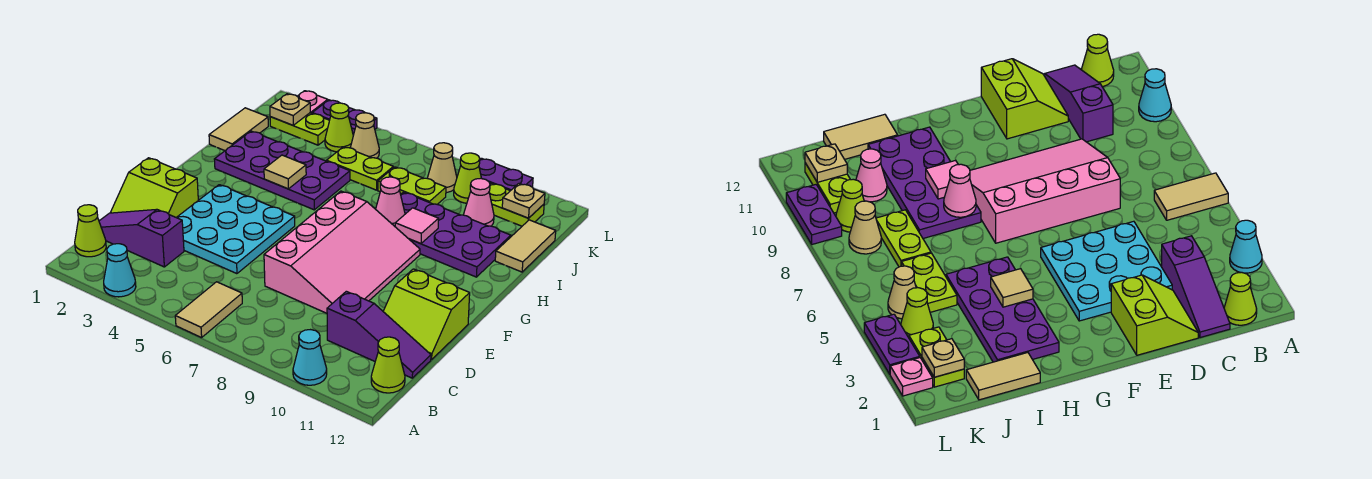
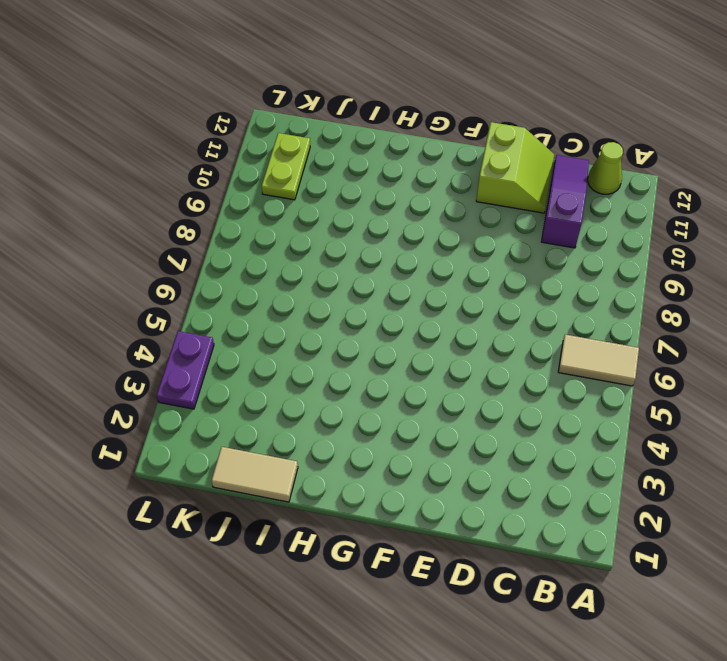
none -> cyan cone A3 level 1
none -> cyan cone A10 level 1
none -> lime cone B1 level 1
none -> purple slope C1:C3 level 1 top 3

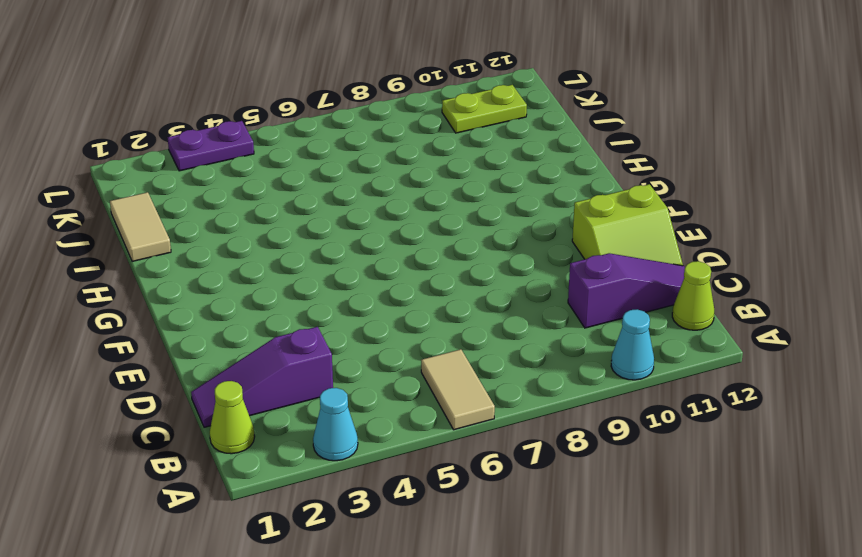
none -> lime slope D1:E2 level 1 top E
none -> cyan plate D3:F5 level 1
none -> pink slope D7:G9 level 1 top 7
none -> purple plate H2:I5 level 1

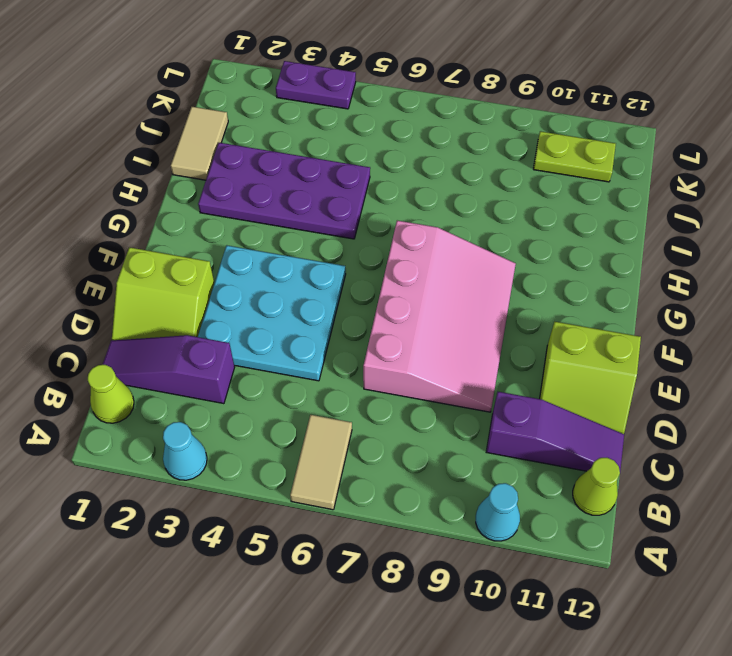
none -> purple plate H8:I11 level 1
none -> tan tile I12:J12 level 1
none -> lime plate J5:J6 level 1
none -> lime plate J7:J8 level 1

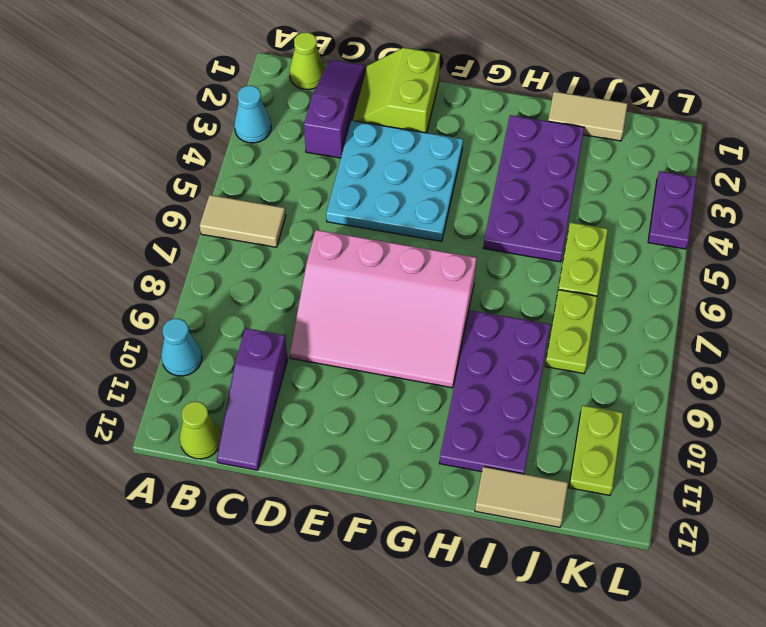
none -> lime slope D11:E12 level 1 top E
none -> pink cone J10 level 1
none -> lime plate K2:K3 level 1
none -> lime cone K4 level 1

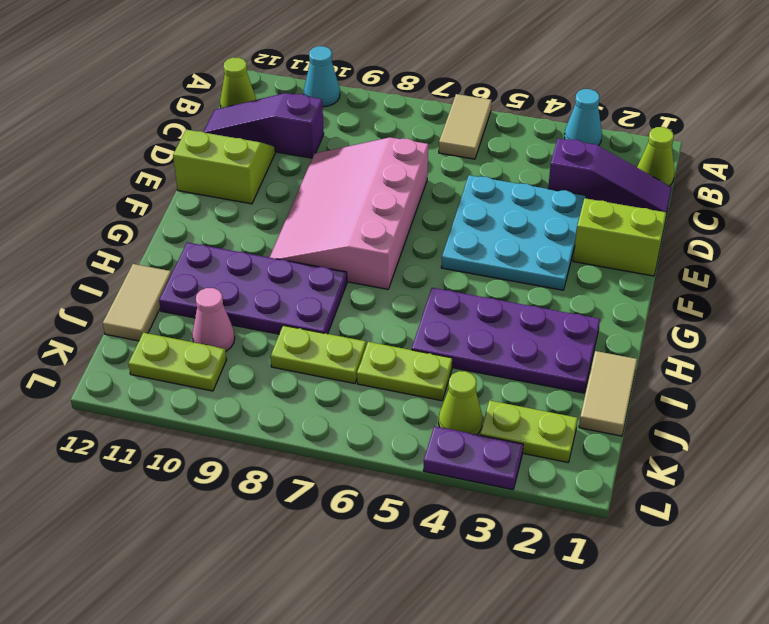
none -> tan cone K5 level 1
none -> tan cone K8 level 1
none -> lime cone K9 level 1
none -> pink plate L2 level 1

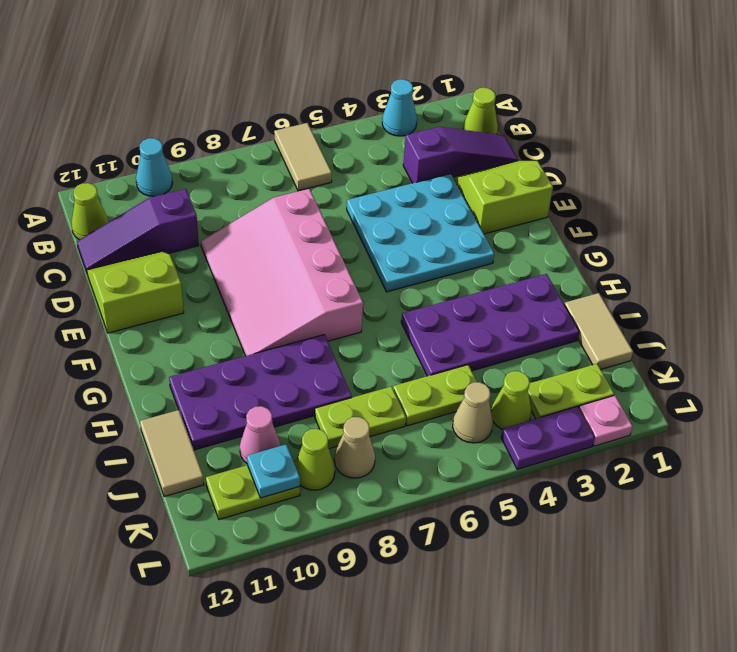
cyan plate K10 level 2 -> none
none -> purple plate L9:L10 level 1
none -> tan tile H4 level 2
none -> pink cone H8 level 2
none -> pink tile H9 level 2

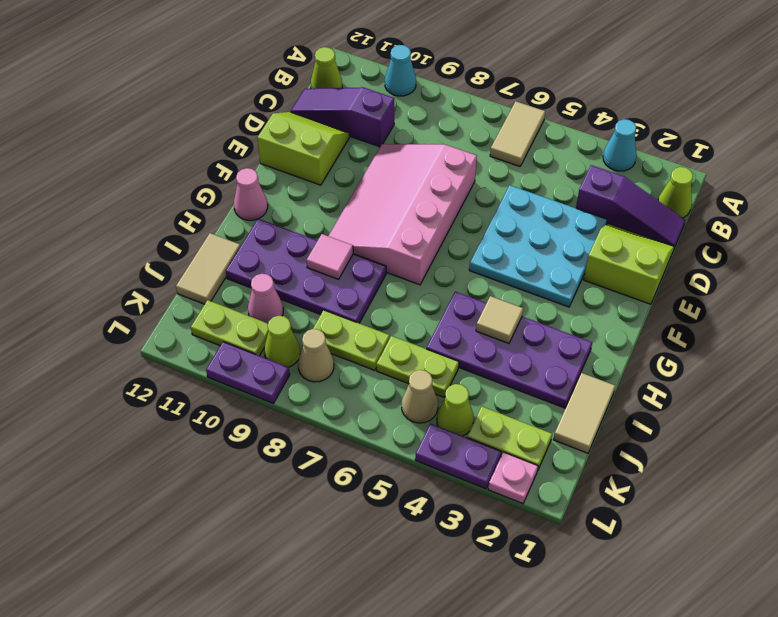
pink cone G12 level 1 -> pink cone H8 level 2
none -> tan plate K2 level 2
none -> tan plate K11 level 2

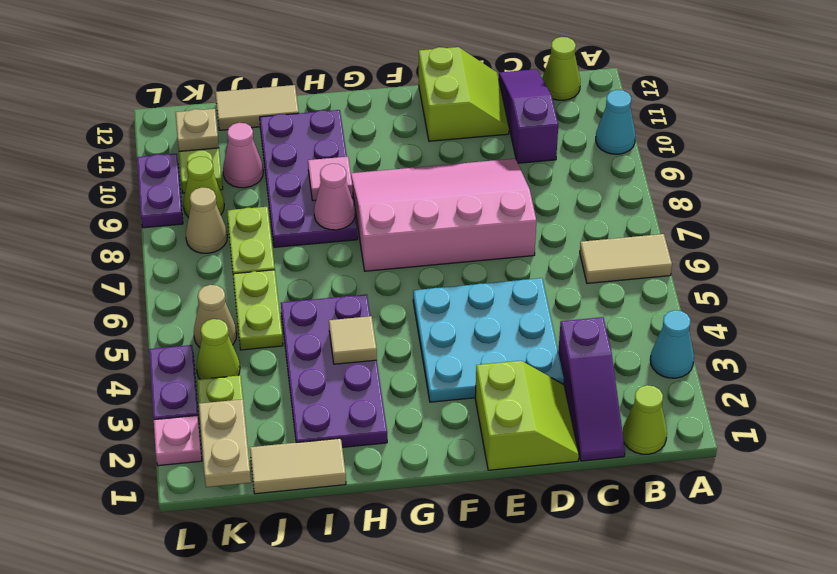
tan plate K1:K2 level 2 -> tan plate K2 level 2

